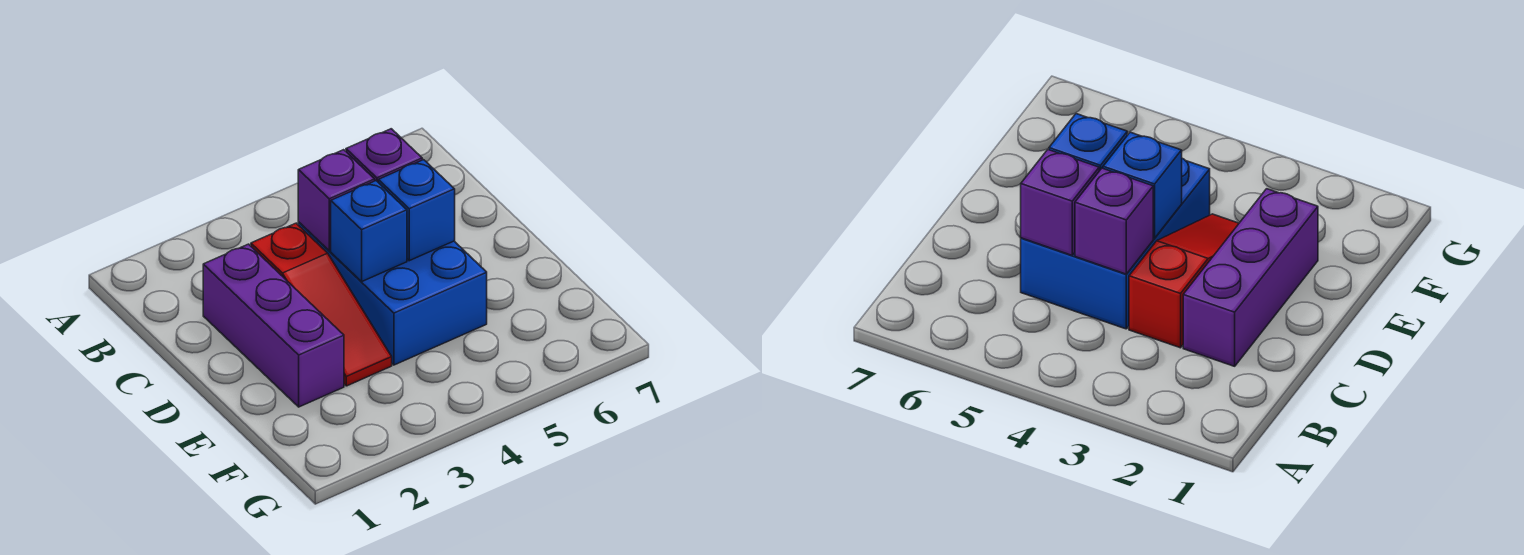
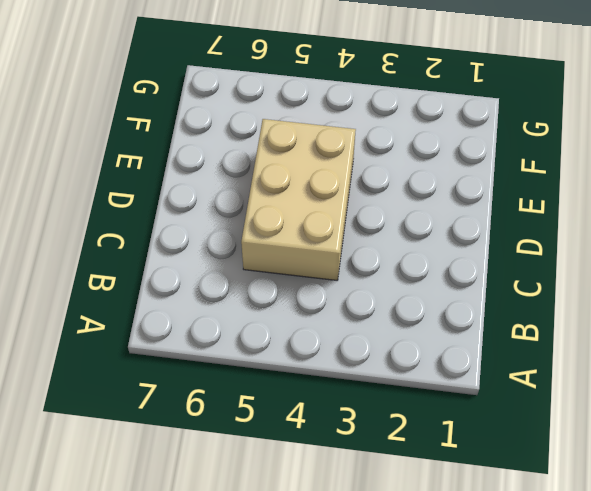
tan brick C4:E5 level 1 -> blue brick C4:E5 level 1
none -> purple brick C2:E2 level 1
none -> red slope C3:E3 level 1 top C

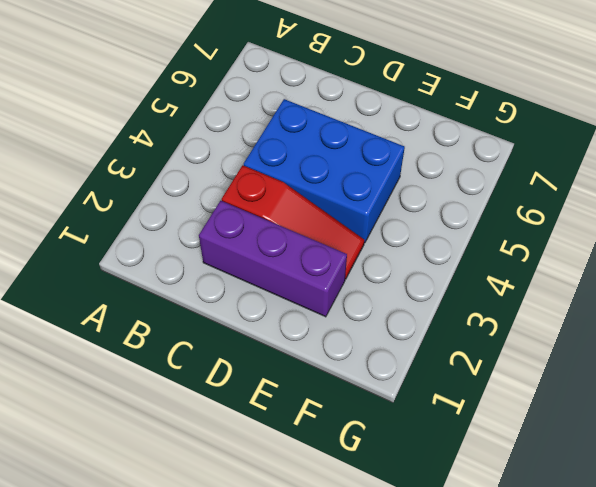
none -> purple brick C4 level 2
none -> purple brick C5 level 2

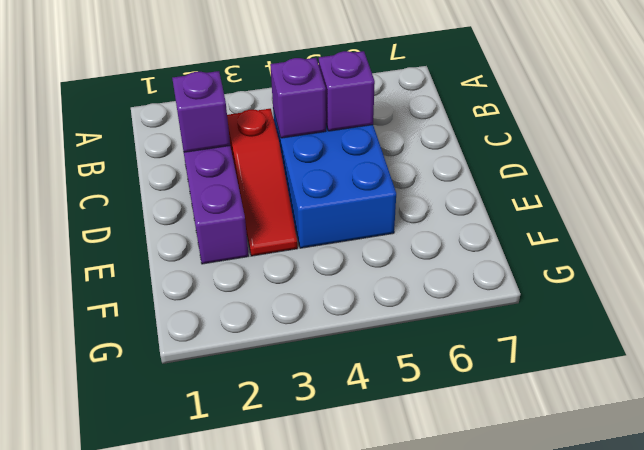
purple brick C2 level 2 -> none
none -> blue brick D4 level 2
none -> blue brick D5 level 2

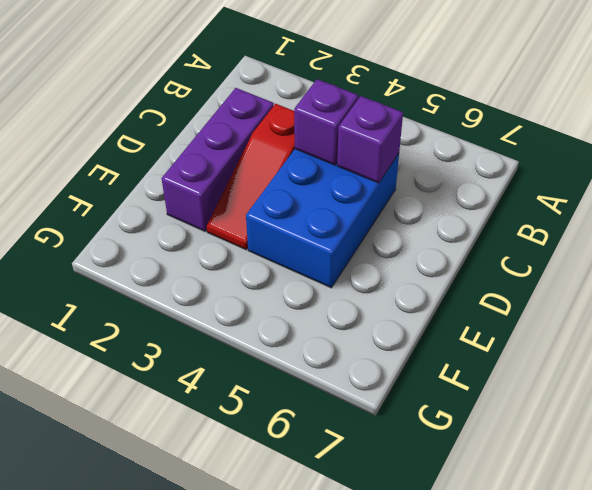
none -> blue brick D4 level 2
none -> blue brick D5 level 2

